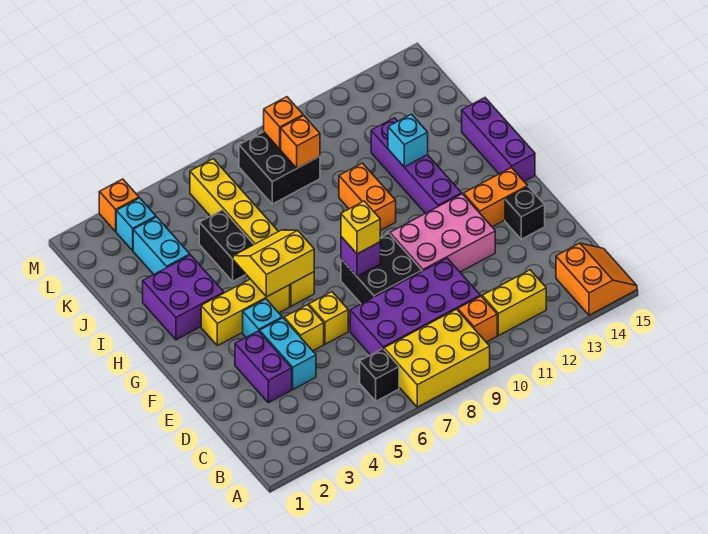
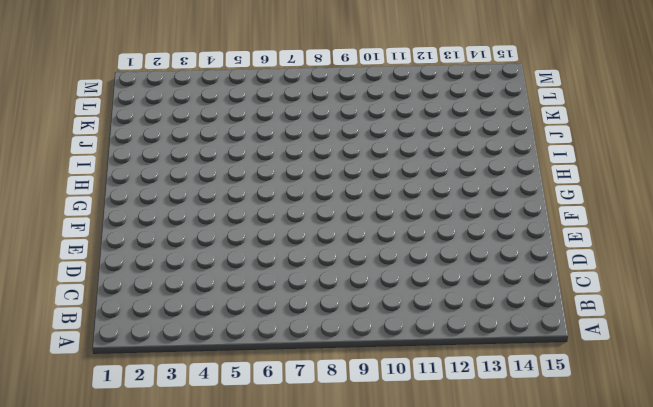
none -> yellow brick A7:B9 level 1
none -> orange slope A14:B15 level 1 top 14
none -> black brick B6 level 1
none -> orange brick B10 level 1

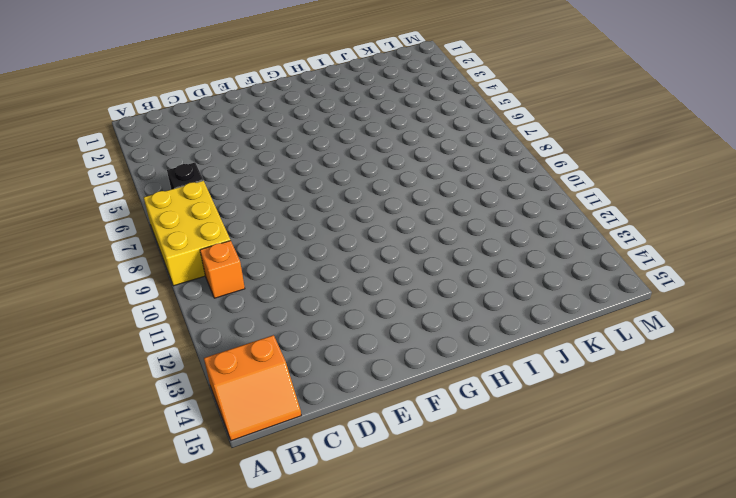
none -> yellow brick B11:B12 level 1
none -> purple brick C7:D10 level 1
none -> purple brick D3:E3 level 1
none -> cyan brick D4:E4 level 1

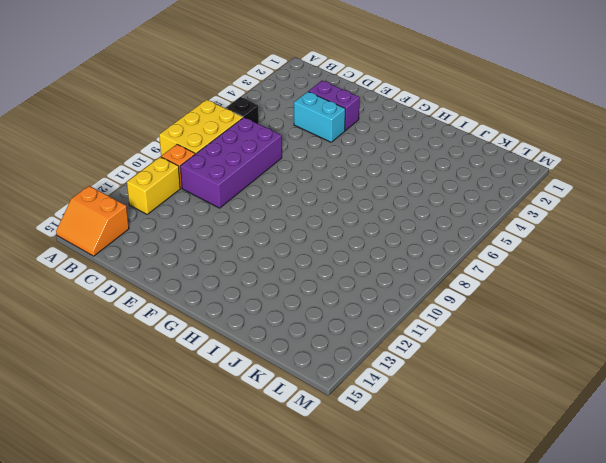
none -> yellow brick E5 level 1
none -> yellow brick E6 level 1
none -> black brick E8:F9 level 1
none -> pink brick E10:F12 level 1

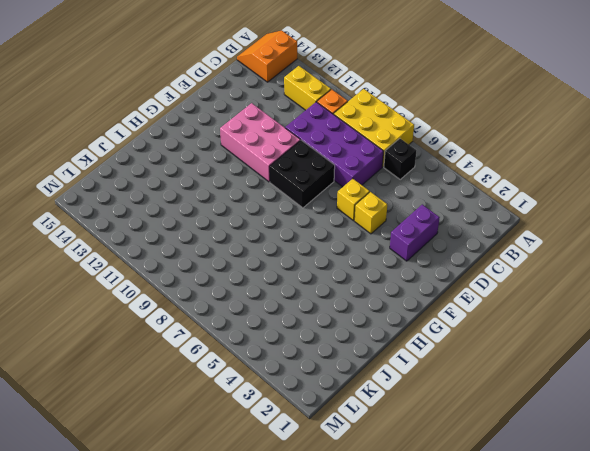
none -> cyan brick D4:E4 level 1
none -> black brick E14 level 1
none -> cyan brick F4 level 1
none -> orange brick F13:F14 level 1

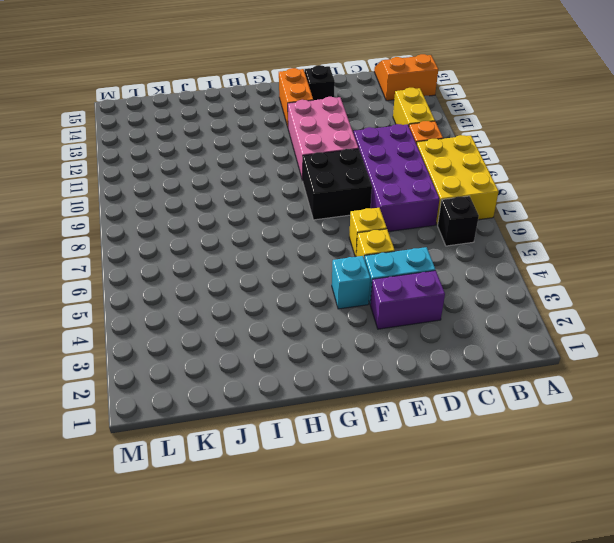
none -> yellow brick G3:G5 level 1
none -> yellow brick G6:L6 level 1
none -> purple brick G12:J12 level 1
none -> purple brick G15:I15 level 1

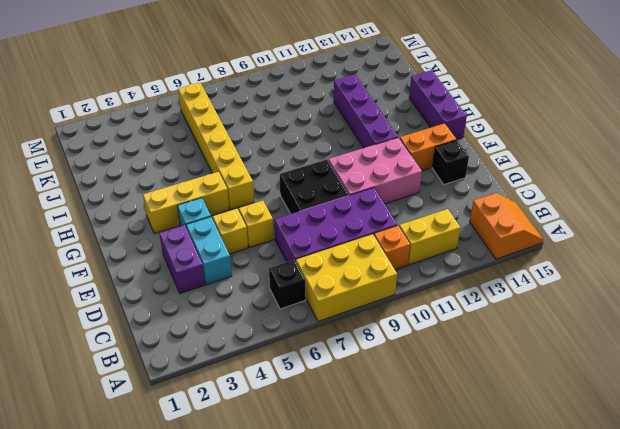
none -> purple brick H2:I3 level 1
none -> orange brick H10:I10 level 1
none -> black brick I5:J5 level 1
none -> cyan brick J3:K3 level 1

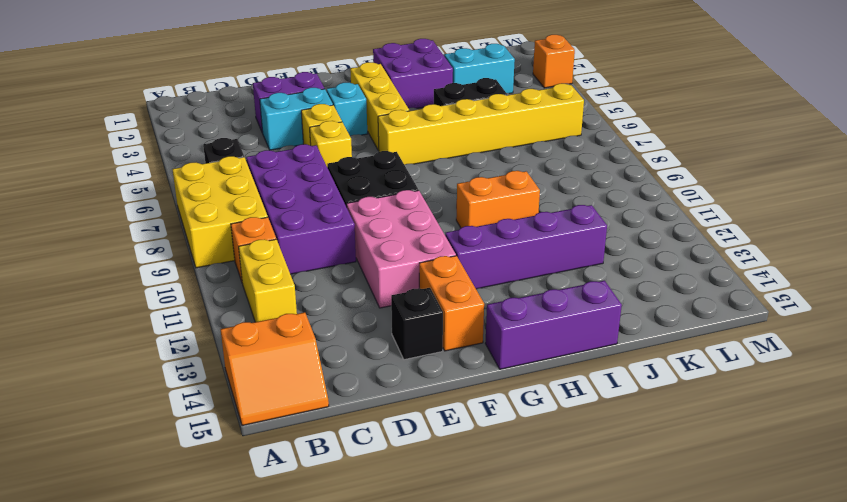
none -> black brick K8:L9 level 1
none -> cyan brick L3 level 1
none -> purple brick F8 level 2
none -> yellow slope G5:H6 level 2 top G

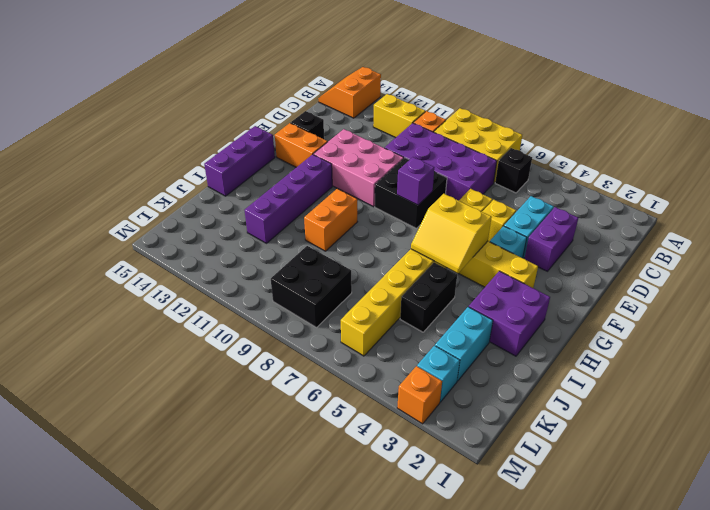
none -> cyan brick I12 level 2
none -> orange brick K9 level 2
none -> orange brick L9 level 2
none -> yellow brick F8 level 3

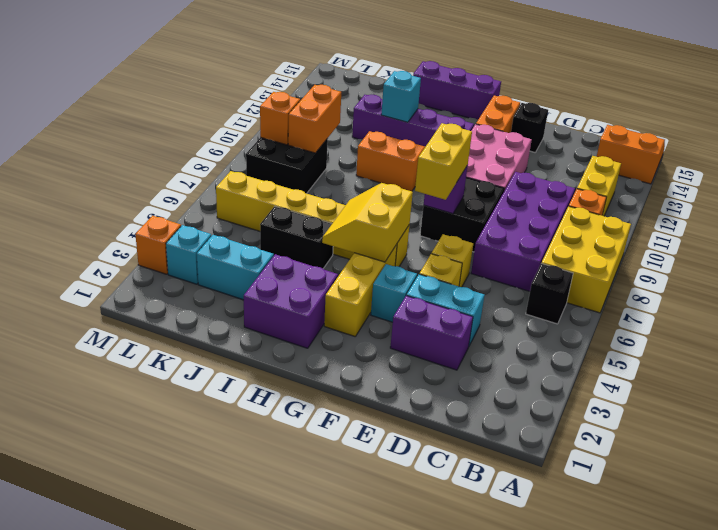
yellow brick F7:F8 level 3 -> yellow brick F8 level 3
orange brick K9:K10 level 2 -> orange brick K9 level 2

